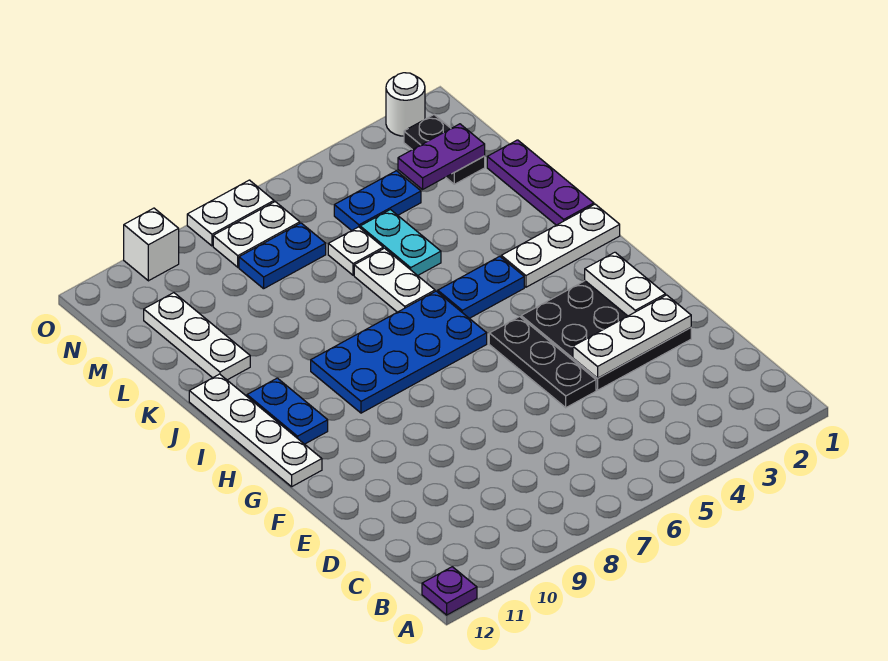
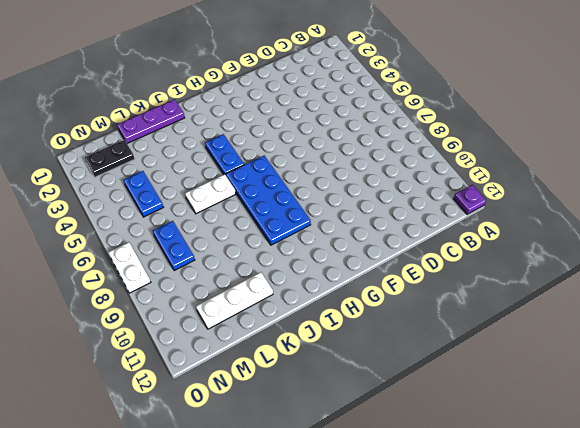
none -> black plate E2:G4 level 1
none -> black plate E5:G5 level 1
none -> white plate G12:J12 level 1

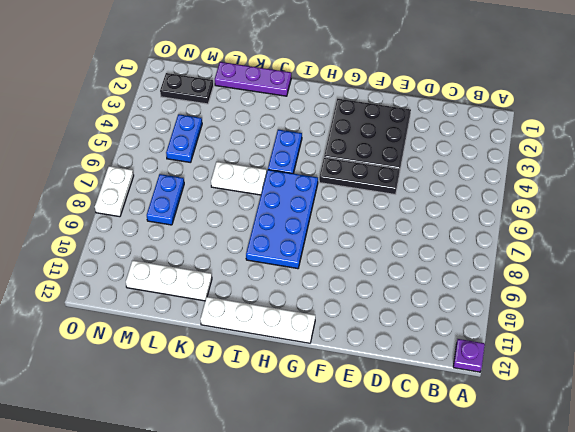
none -> blue plate H11:I11 level 1
none -> white plate I1:I3 level 1
none -> cyan plate K5:L5 level 1

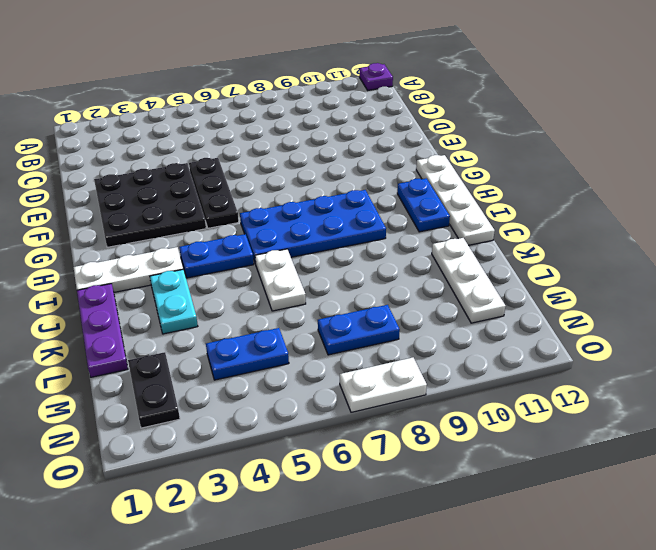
cyan plate J3:K3 level 1 -> cyan plate K5:L5 level 1
none -> white plate L6 level 1
none -> white plate N7:N8 level 1
none -> white round brick O2 level 1

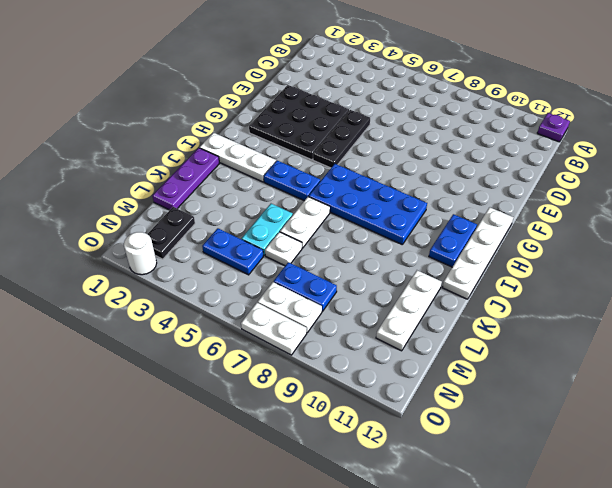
none -> white brick O10 level 1
none -> white plate E2:E4 level 2
none -> white plate F2:G2 level 2

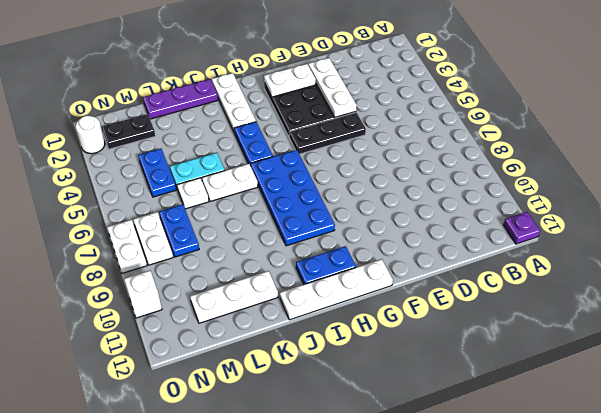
none -> purple plate M2:M3 level 2

